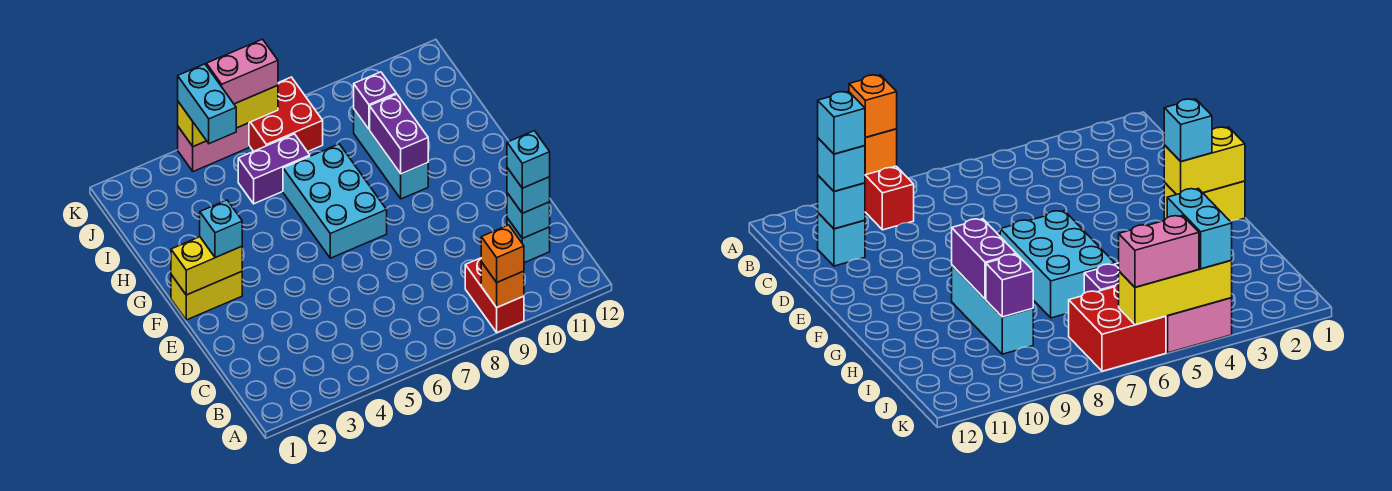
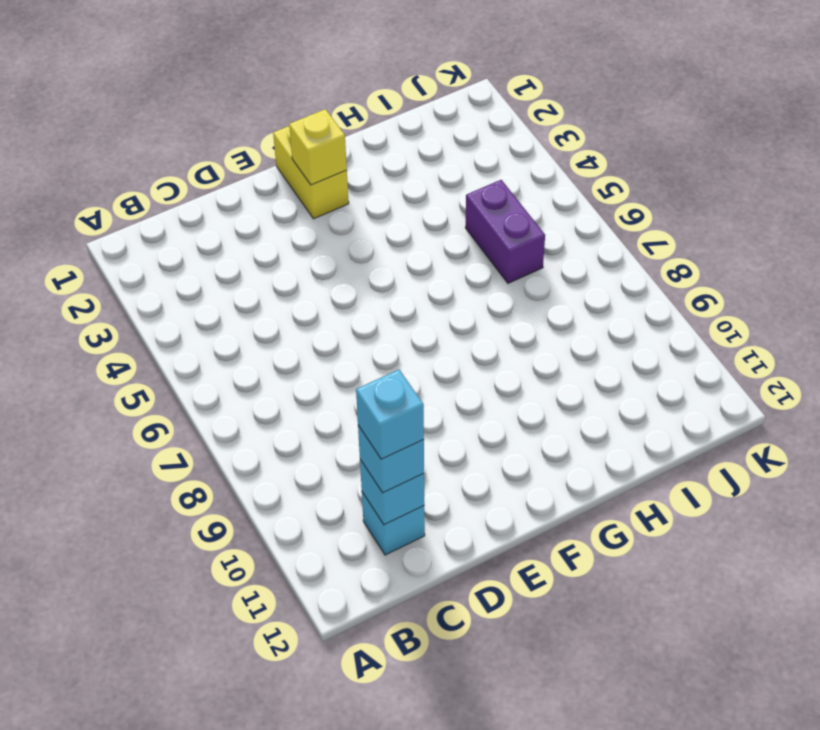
yellow brick F2 level 2 -> yellow brick F1:F2 level 2
none -> red brick A9:B9 level 1
none -> cyan brick F6:H7 level 1
none -> cyan brick G9:I9 level 1

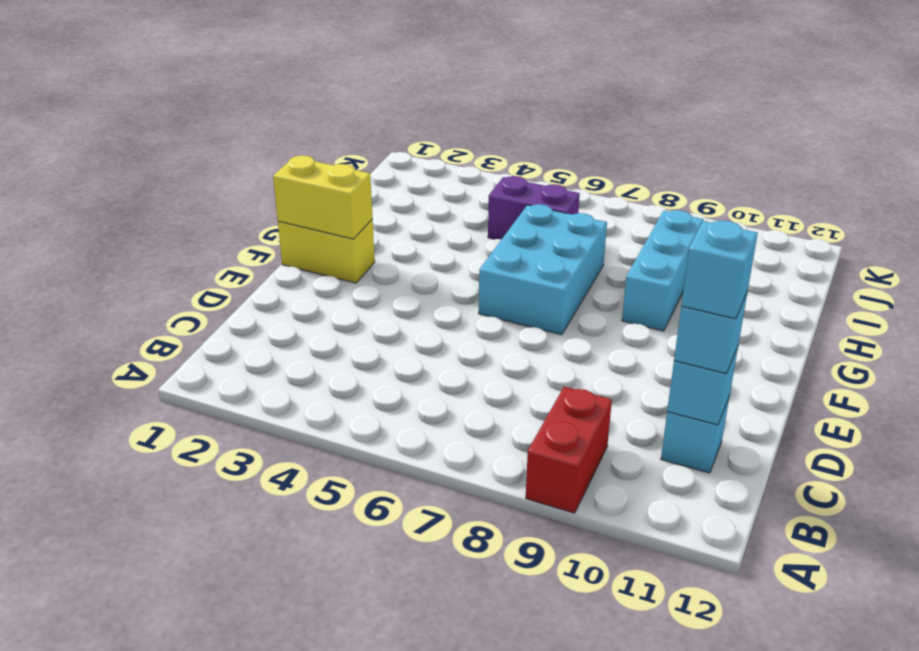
none -> red brick J6:K7 level 1
none -> pink brick K4:K5 level 1
none -> orange brick A9 level 2

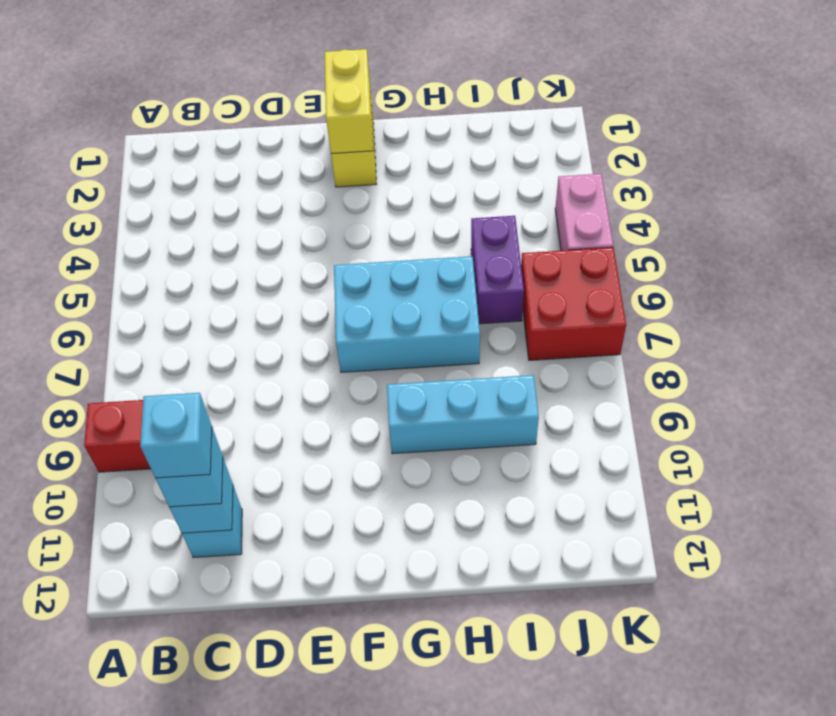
none -> orange brick A9 level 2
none -> purple brick G9:H9 level 2
none -> purple brick I9 level 2

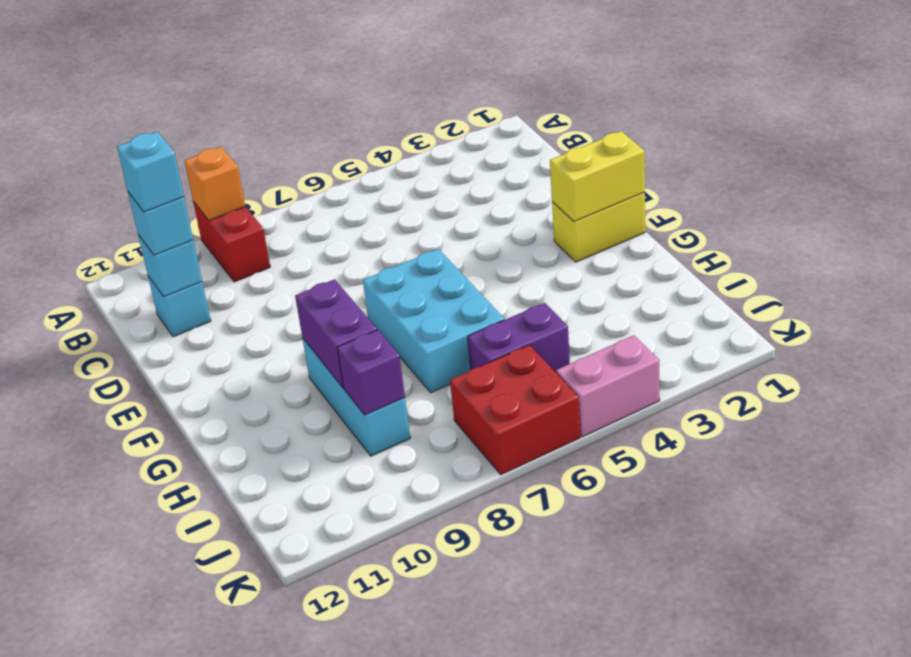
none -> yellow brick K4:K6 level 2
none -> orange brick A9 level 3
none -> cyan brick F2 level 3

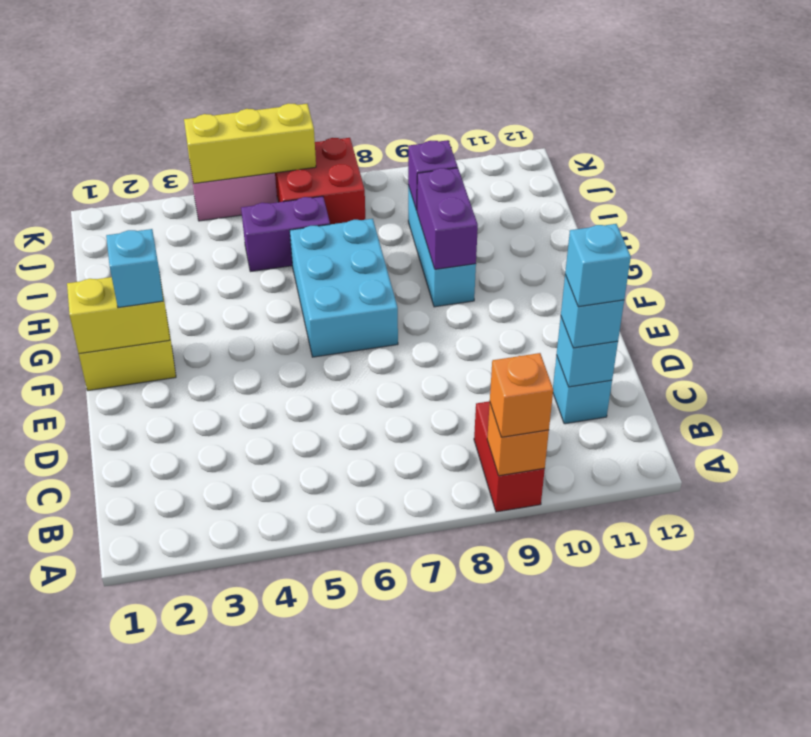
none -> cyan brick J4:K4 level 3
none -> pink brick K5:K6 level 3

